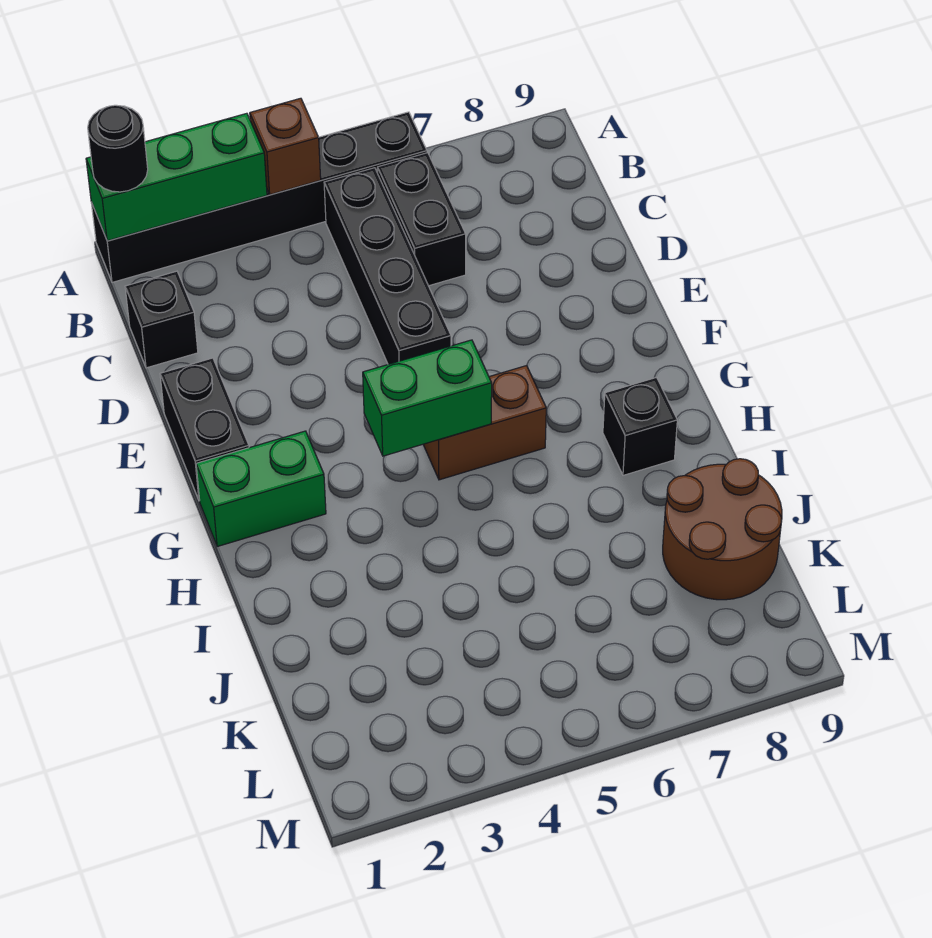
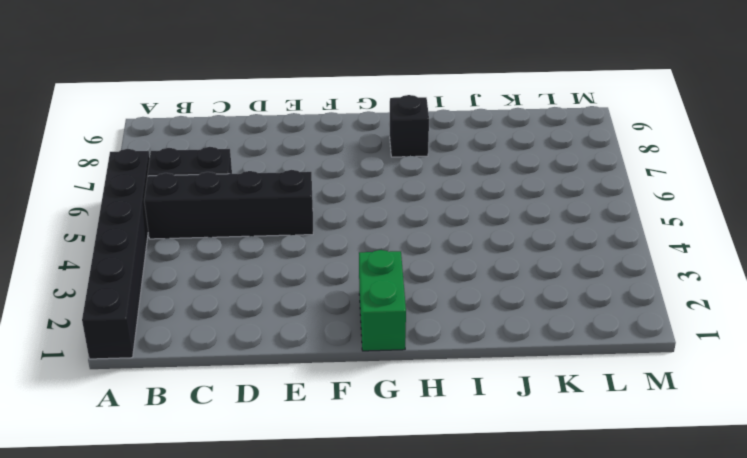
none -> black brick C1 level 1
none -> black brick E1:F1 level 1
none -> brown brick G5:G6 level 1

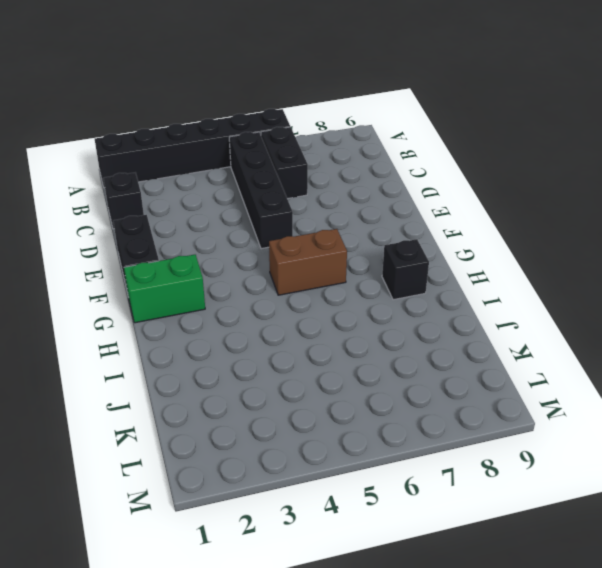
none -> brown round brick J8:K9 level 1
none -> green brick A1:A3 level 2
none -> brown brick A4 level 2

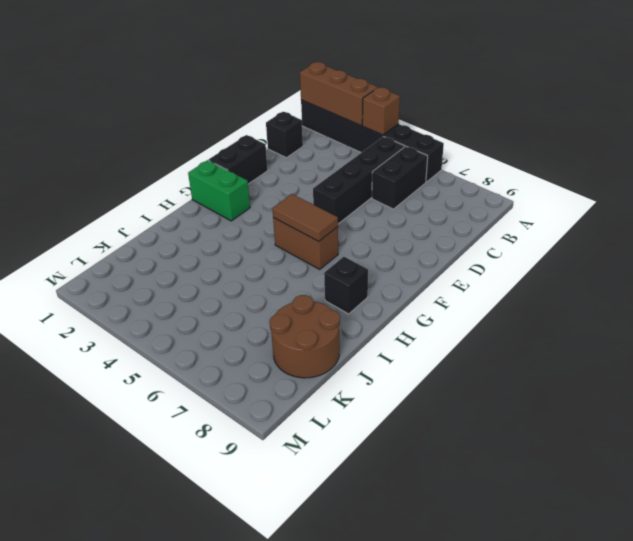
brown brick A1:A3 level 2 -> green brick A1:A3 level 2
brown tile G5:G6 level 2 -> green brick G4:G5 level 2
none -> black round brick A1 level 3

